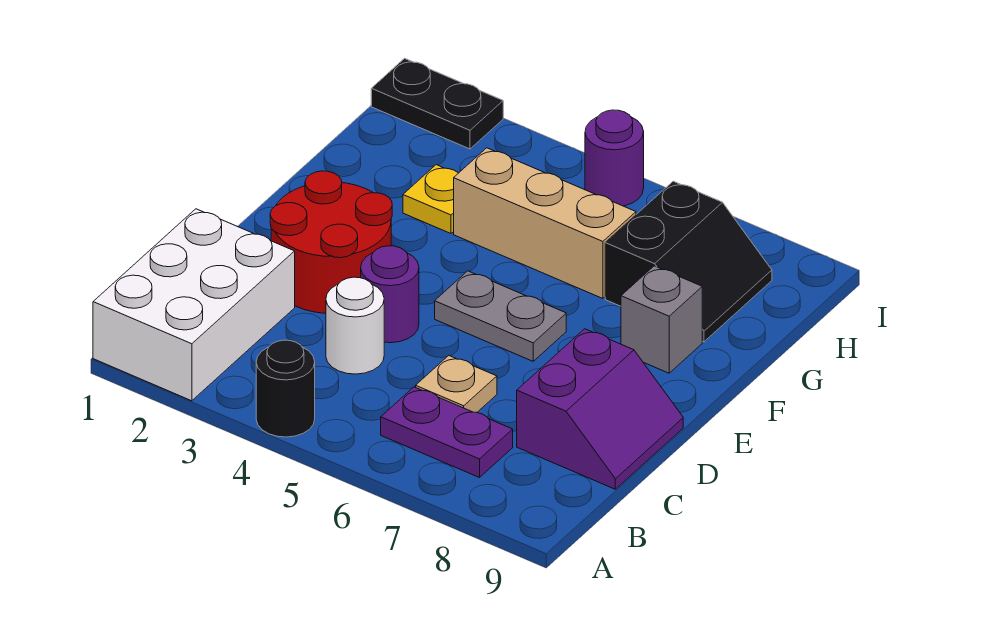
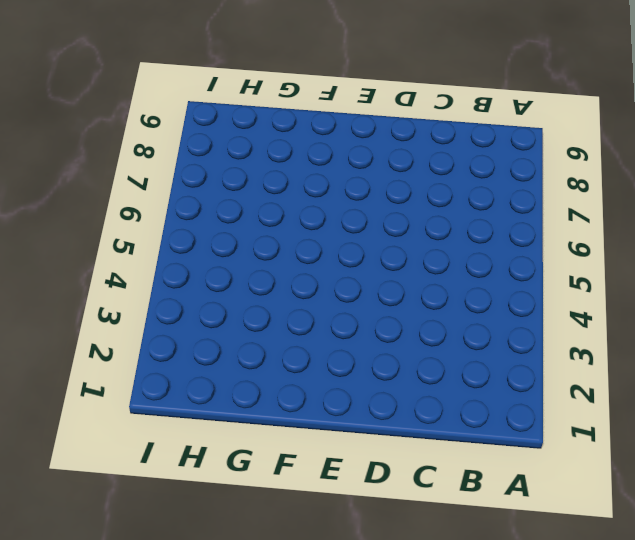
none -> white brick A1:C2 level 1
none -> black round brick A4 level 1
none -> purple plate B6:B7 level 1

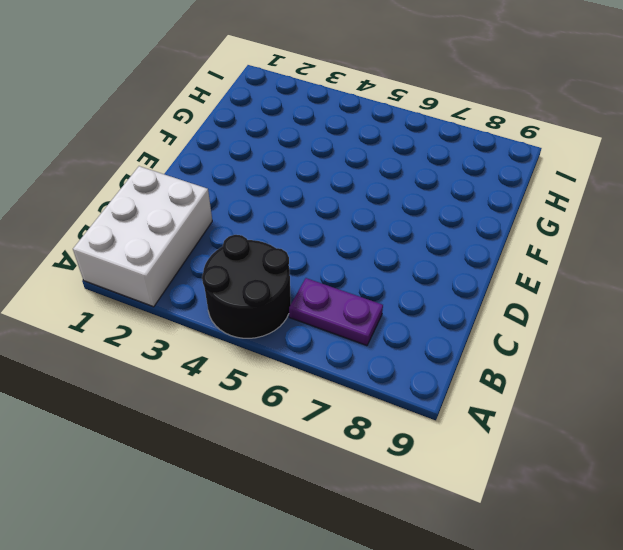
black round brick A4:B5 level 1 -> black round brick A4 level 1
none -> white round brick C4 level 1
none -> tan plate C6 level 1
none -> purple slope C8:D9 level 1 top 8

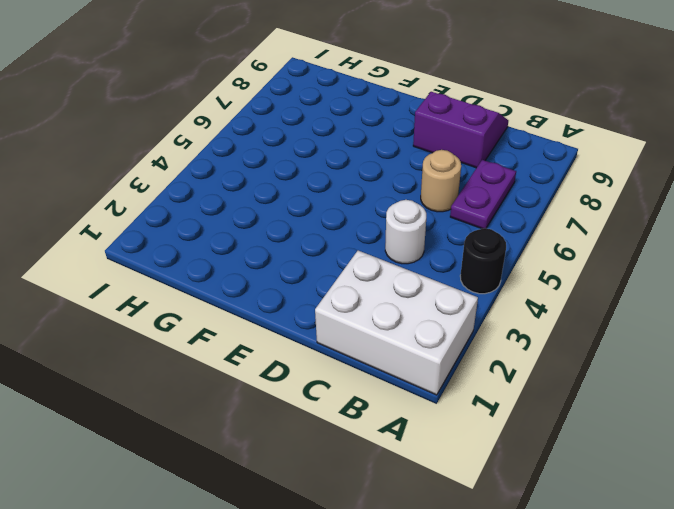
tan round brick C6 level 1 -> tan plate C6 level 1
none -> red round brick D2:E3 level 1
none -> purple round brick D4 level 1
none -> grey plate E5:E6 level 1

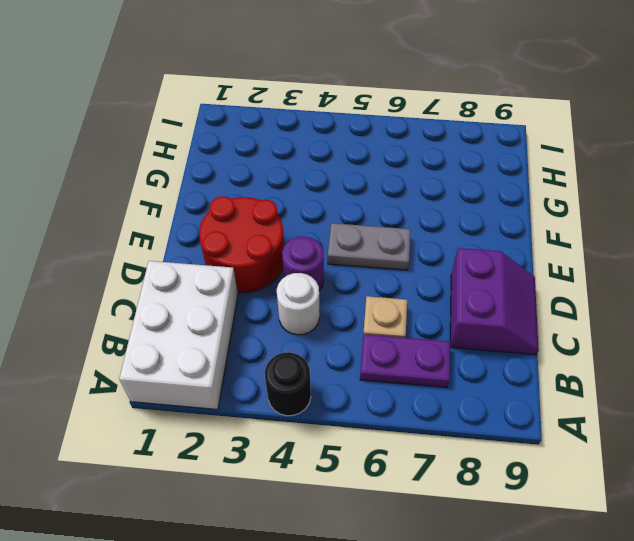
none -> grey brick F8 level 1
none -> yellow plate G3 level 1
none -> tan brick G4:G6 level 1

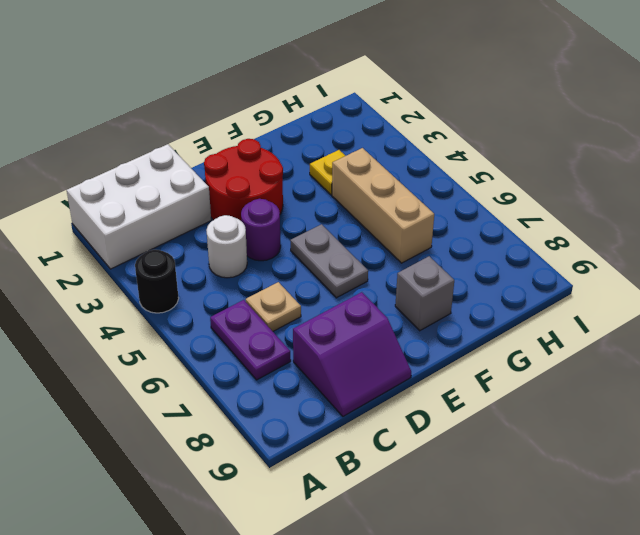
none -> black slope G7:H8 level 1 top 7
none -> black plate I1:I2 level 1
none -> purple round brick I5 level 1

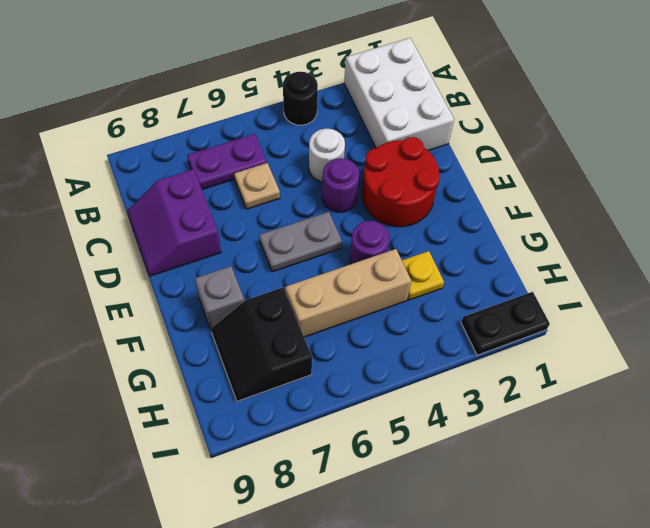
purple round brick F4 level 1 -> purple round brick I5 level 1

